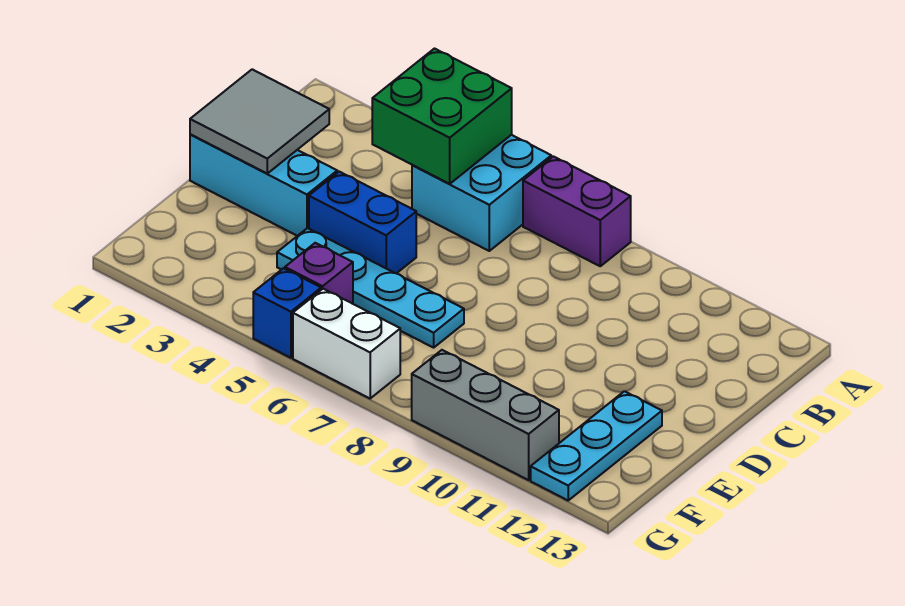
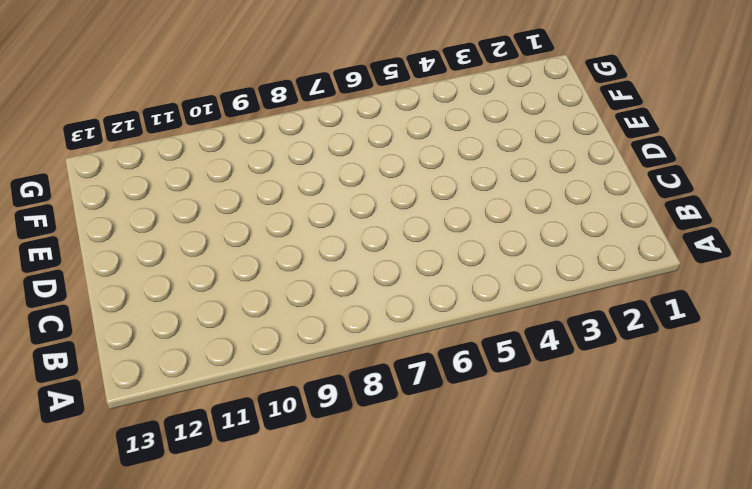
none -> cyan brick A5:B6 level 1
none -> purple brick A7:A8 level 1
none -> cyan brick D1:D3 level 1

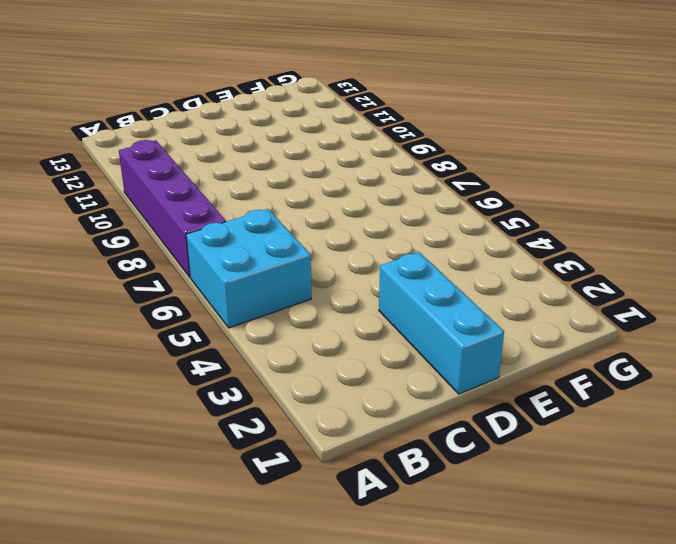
purple brick A7:A10 level 1 -> purple brick A7:A8 level 1
none -> blue brick D4:D5 level 1
none -> cyan plate E4:E7 level 1
none -> cyan plate E12:G12 level 1

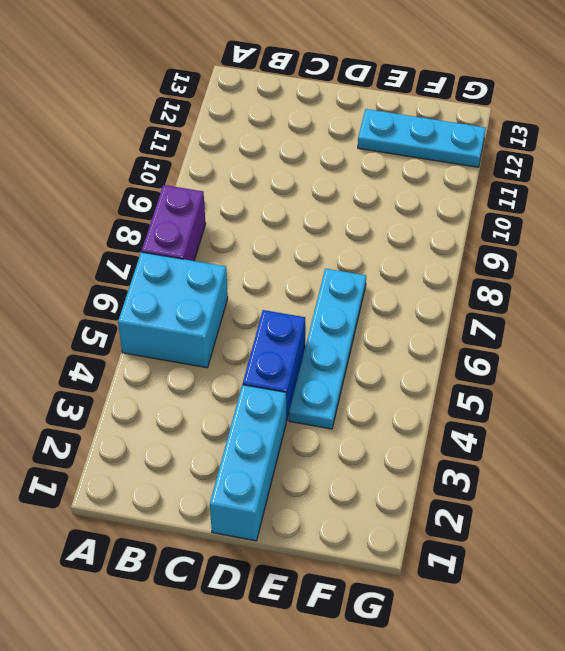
none -> purple brick F5 level 1
none -> blue brick G5 level 1
none -> white brick G6:G7 level 1

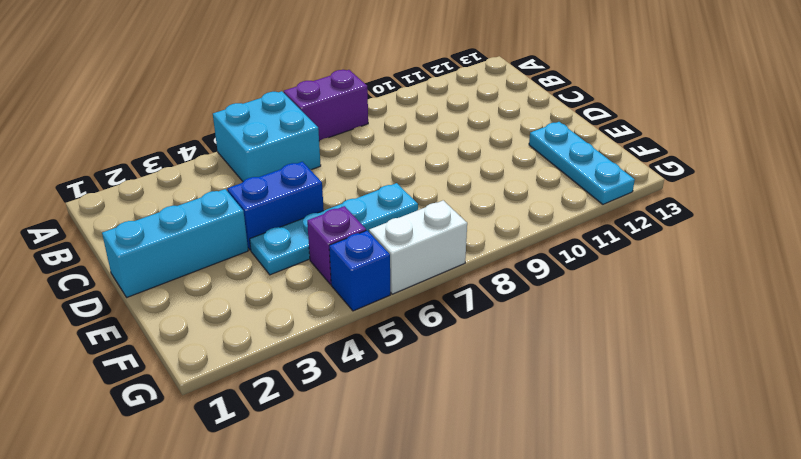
none -> grey brick G9:G11 level 1
none -> green brick A4:B5 level 2
none -> grey tile C1:D2 level 2

